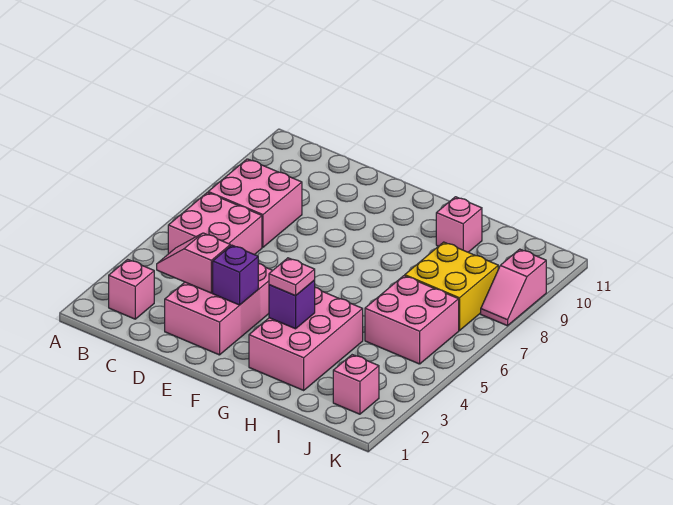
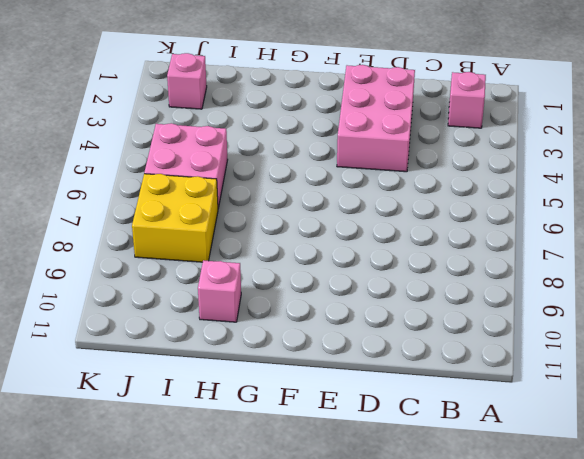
none -> pink brick B5:C6 level 1
none -> pink brick B7:C8 level 1
none -> pink brick G2:H4 level 1

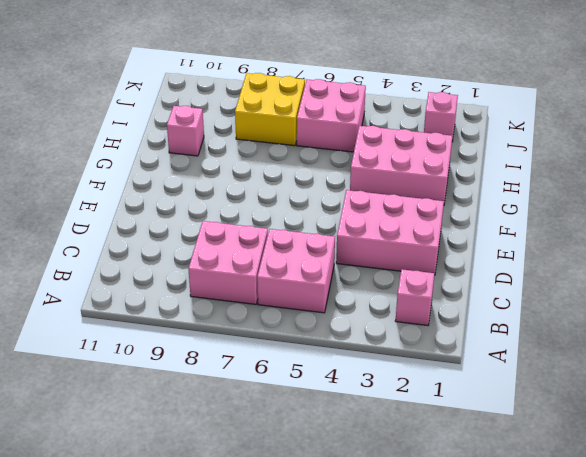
none -> pink slope K8:K9 level 1 top 9
none -> pink slope C3:D3 level 2 top D
none -> purple brick E3 level 2

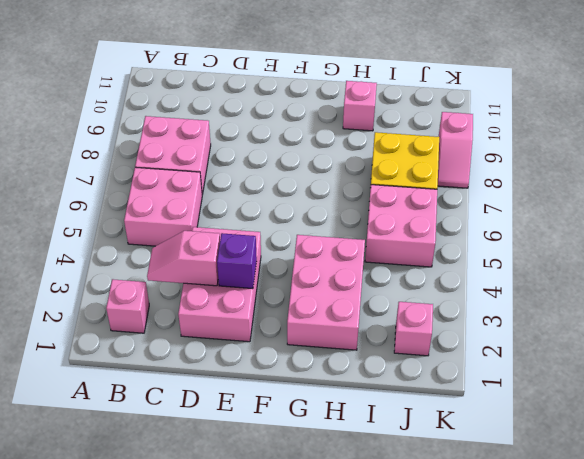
none -> purple brick G3 level 2
none -> pink plate G3 level 3

